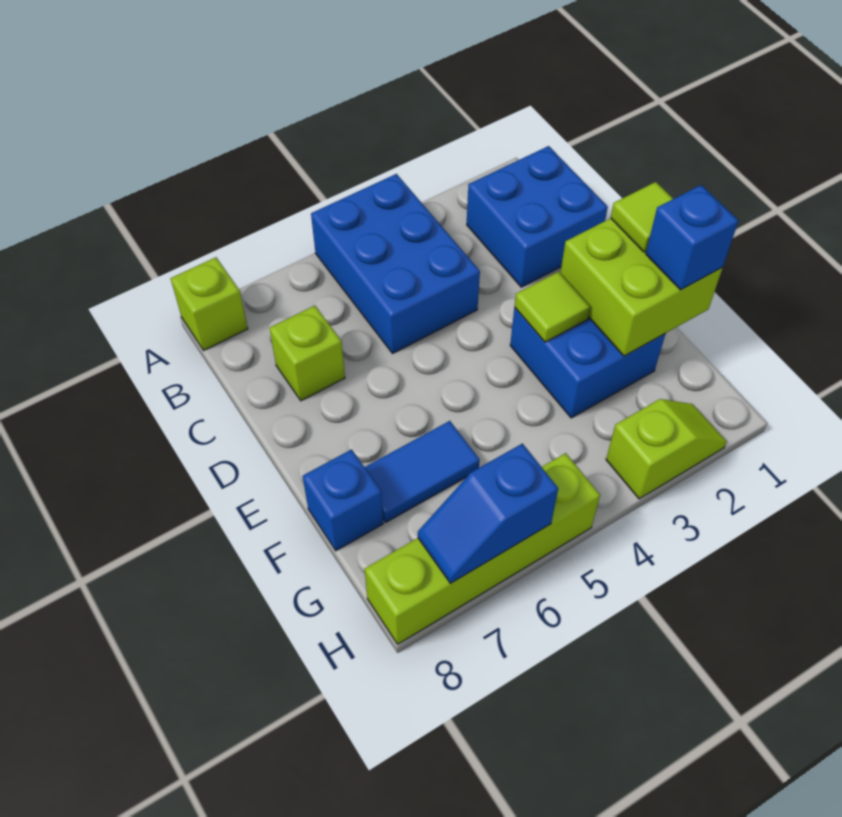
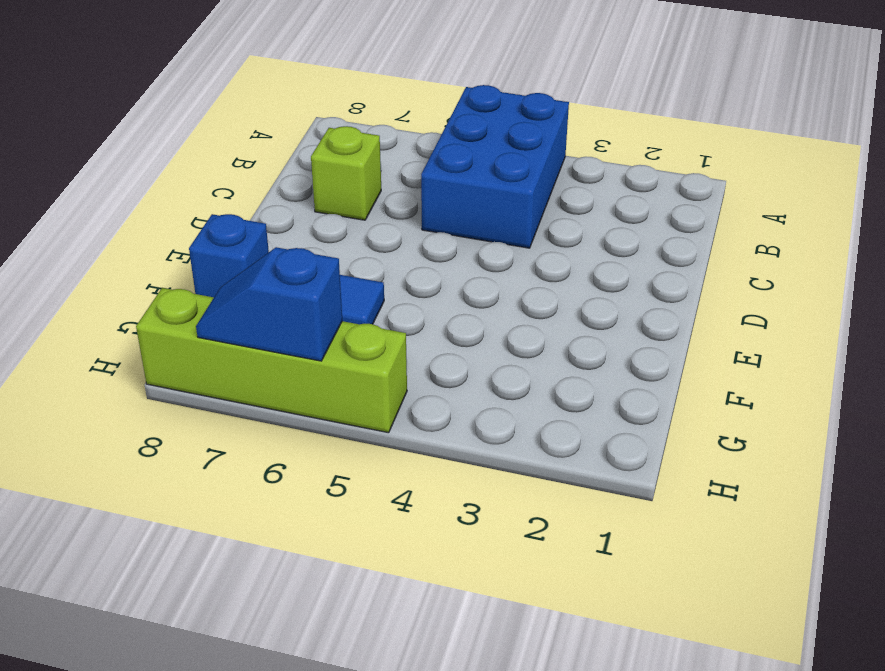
none -> lime brick A8 level 1
none -> blue brick B1:C2 level 1
none -> blue brick E2:F3 level 1

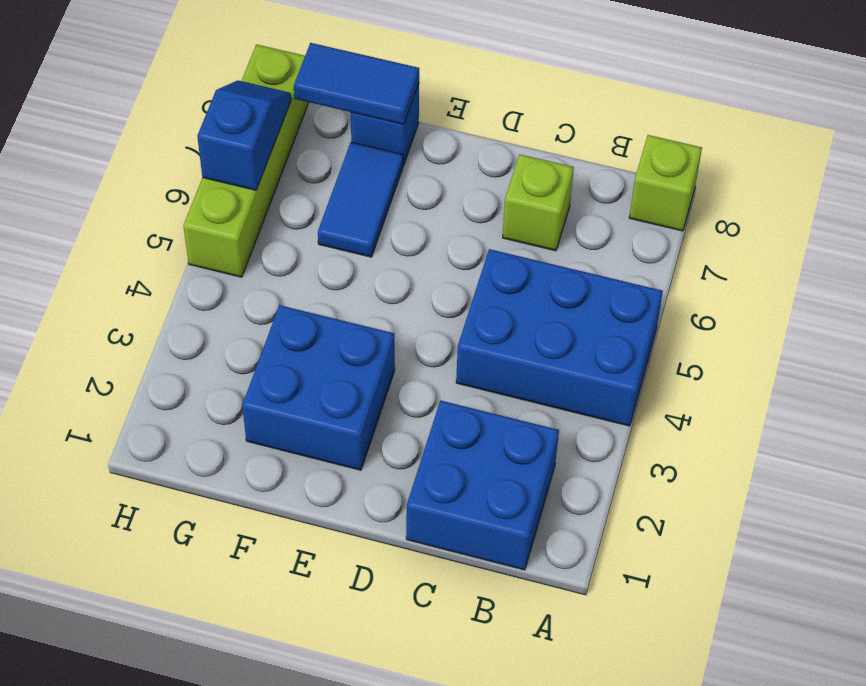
blue tile F8:G8 level 2 -> none
none -> lime slope H2:H3 level 1 top 3
none -> lime brick E1:F2 level 2
none -> lime tile E3 level 2

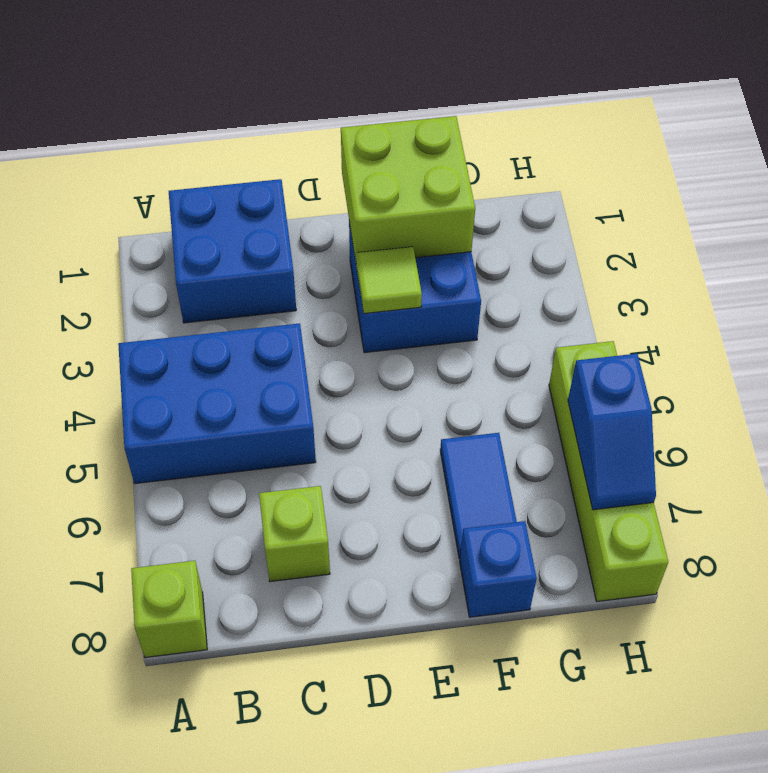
none -> lime slope H2:H3 level 1 top 3
none -> lime tile E1 level 3
none -> blue brick F1 level 3

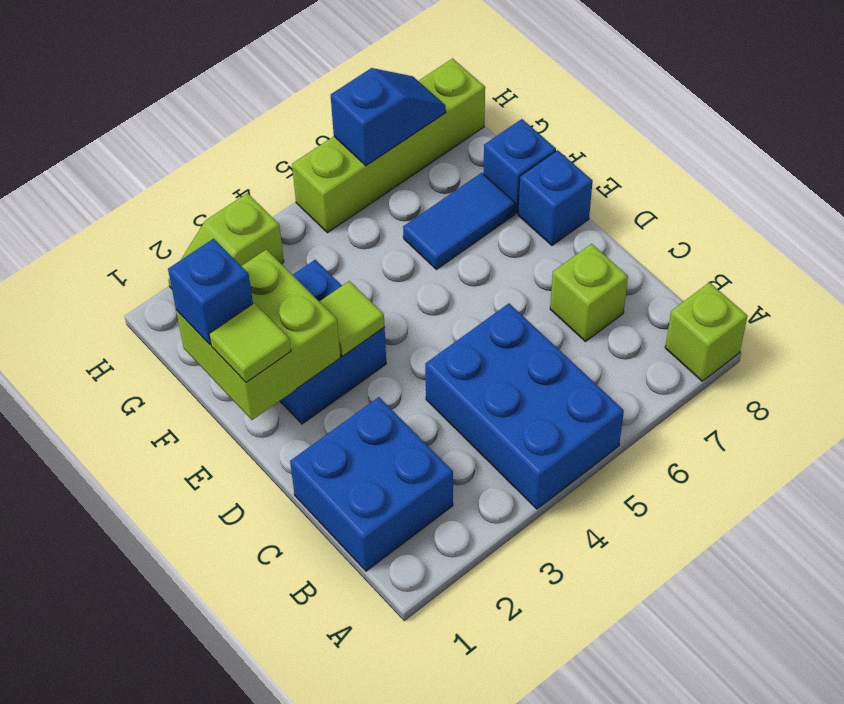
blue brick E8 level 1 -> none

